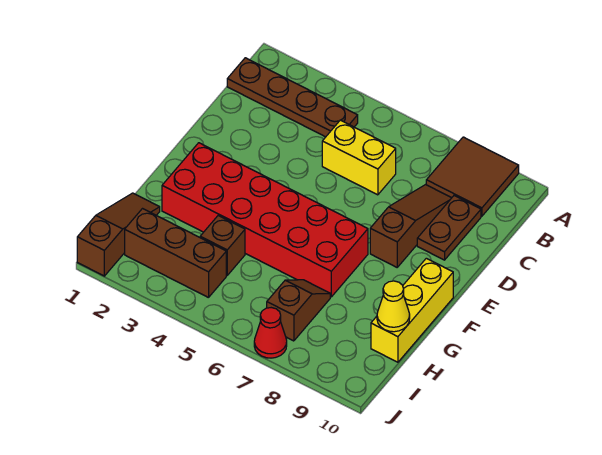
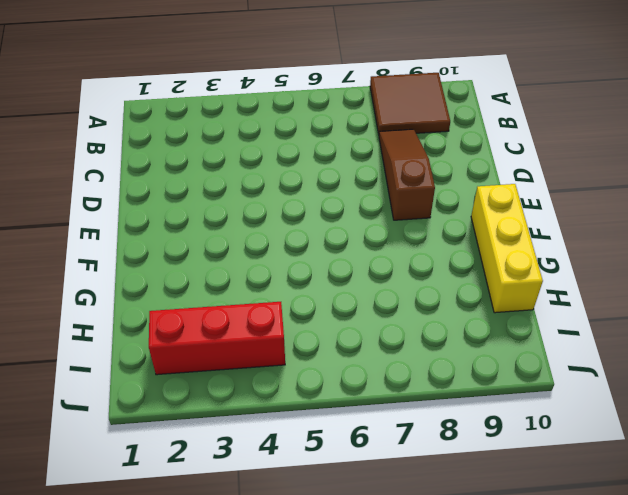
red brick I2:I4 level 1 -> brown brick I2:I4 level 1
none -> brown plate B1:B4 level 1
none -> yellow brick C5:C6 level 1
none -> brown plate C9:D9 level 1

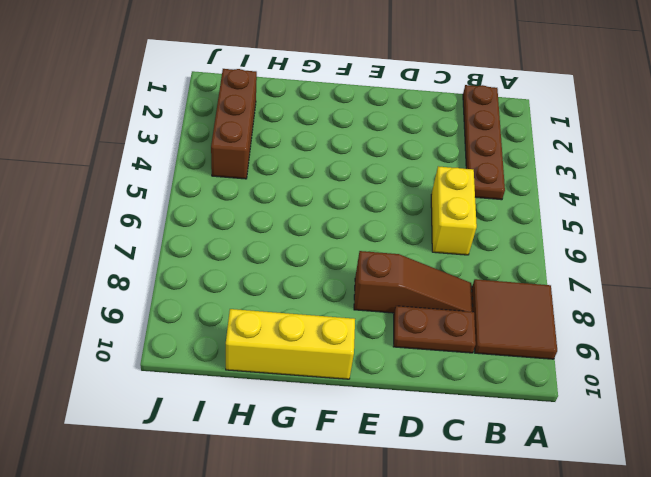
none -> red brick F2:G7 level 1
none -> brown slope H1:J1 level 1 top J
none -> brown brick H4 level 1

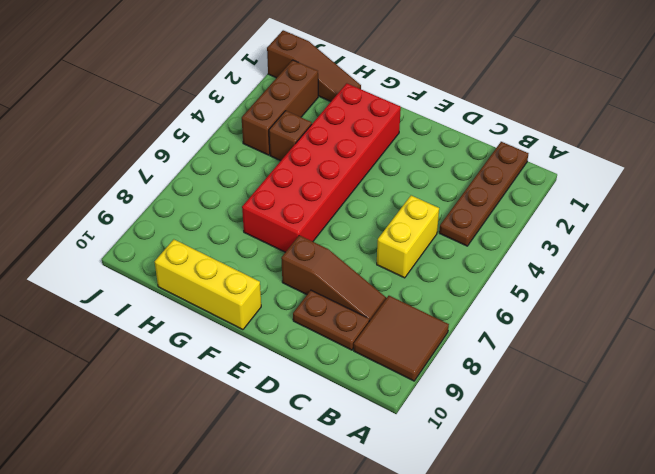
none -> brown slope H7:I7 level 1 top I
none -> red cone J7 level 1
none -> yellow cone H10 level 2

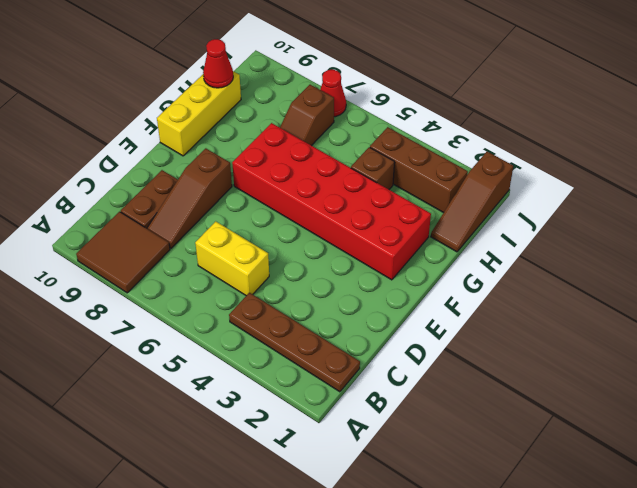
red cone H10 level 2 -> yellow cone H10 level 2

